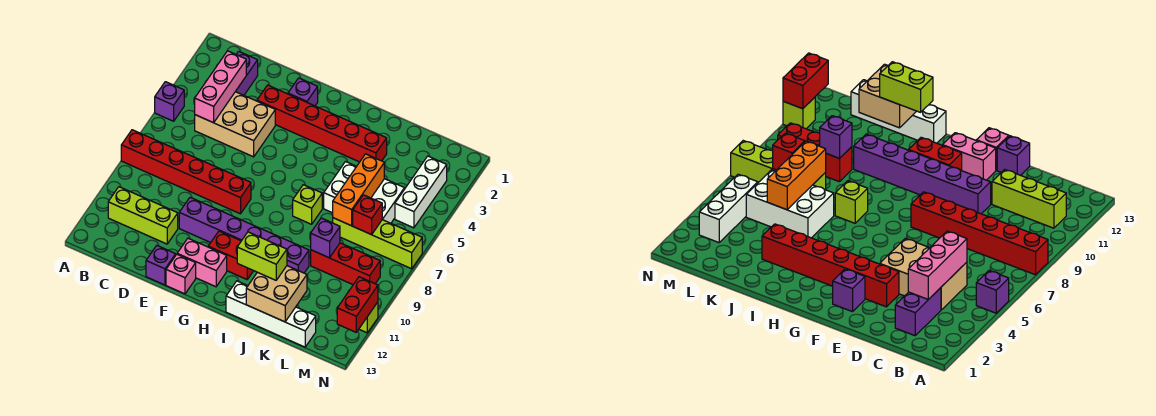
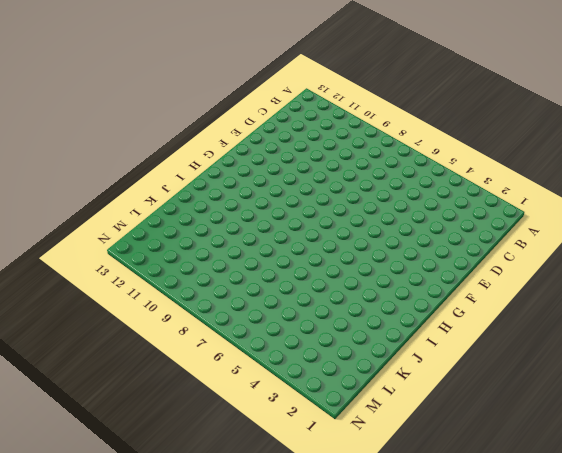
none -> purple brick A5 level 1
none -> red brick A8:F8 level 1
none -> lime brick B11:D11 level 1

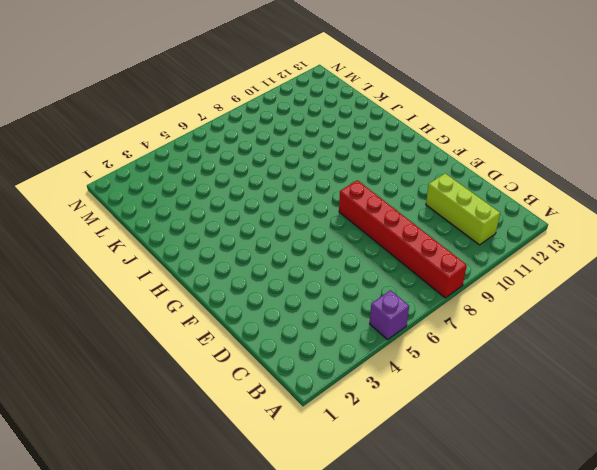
none -> purple brick C2:C3 level 1
none -> tan brick C4:E5 level 1
none -> red brick E3:J3 level 1

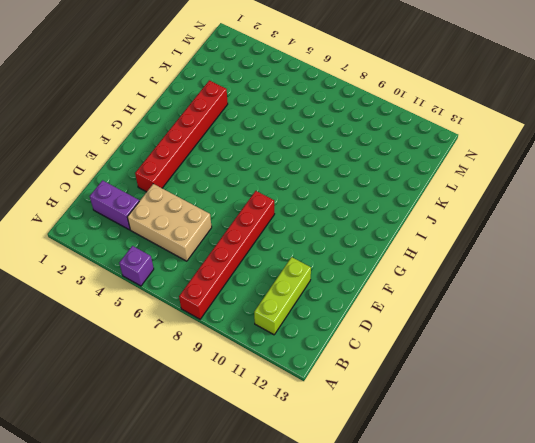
tan brick C4:D6 level 1 -> tan brick C4:E5 level 1
none -> purple brick E10:J10 level 1
none -> purple brick E13 level 1
none -> purple brick F2 level 1

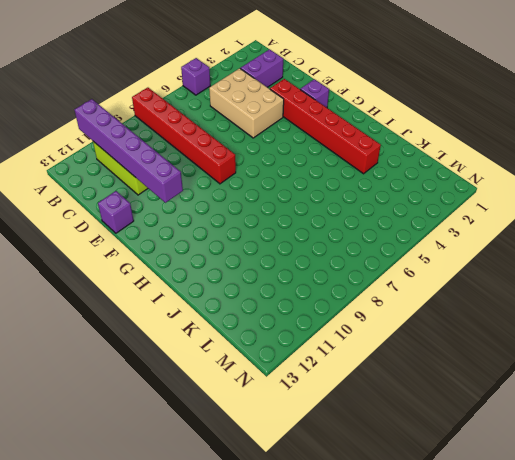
purple brick A11:F11 level 2 -> purple brick E10:J10 level 1
none -> pink brick F12:G12 level 1
none -> pink brick F13 level 1
none -> red brick G11:H11 level 1

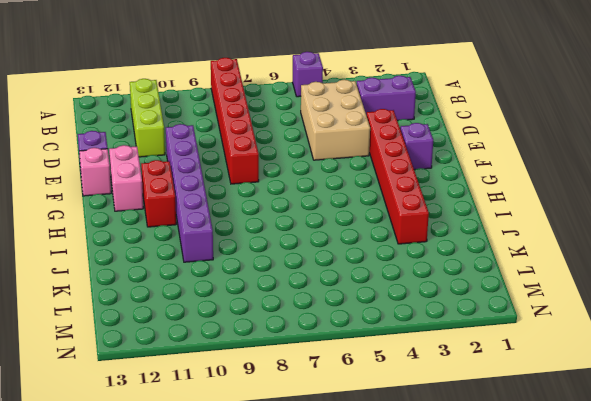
none -> lime brick I7 level 1
none -> white brick I13:L13 level 1
none -> white brick J5:L6 level 1

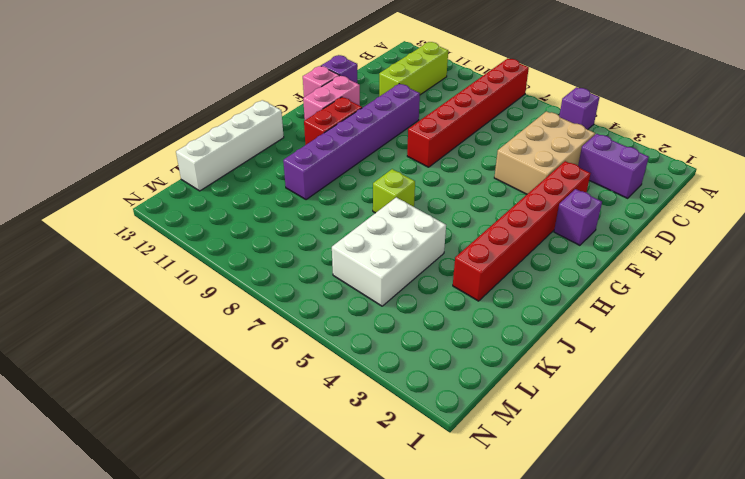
none -> lime brick K7:N7 level 1
none -> red brick K9:M9 level 1
none -> white brick M3:M5 level 1

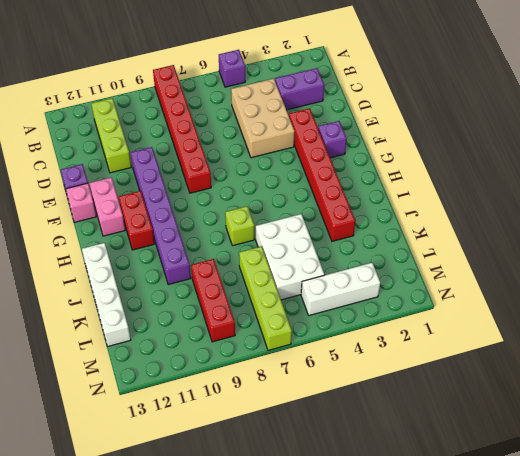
none -> lime brick N11 level 1
none -> pink brick C3:C5 level 2
none -> tan brick J12:K13 level 2

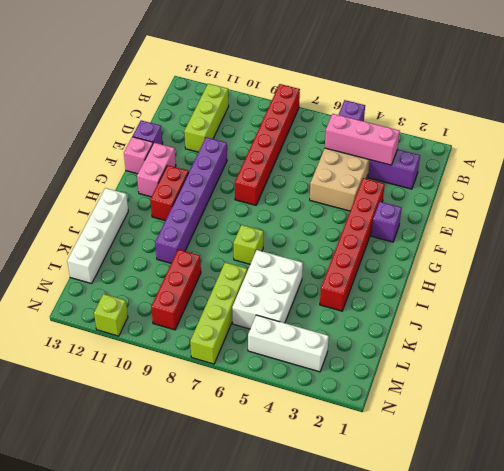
none -> tan brick J12:K13 level 2
none -> orange brick K5:K7 level 2
none -> purple brick K9 level 2

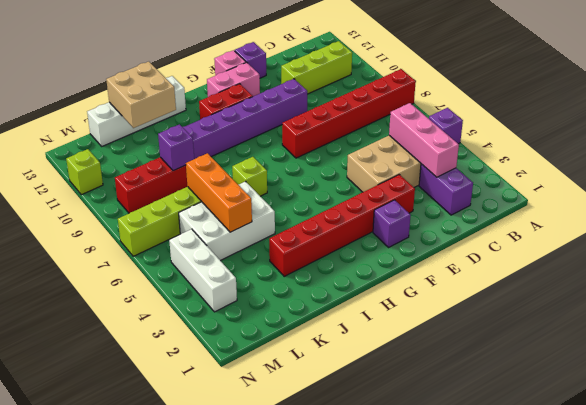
none -> red brick L7 level 2
none -> red brick N11:N12 level 2
none -> lime brick I12:J12 level 3

